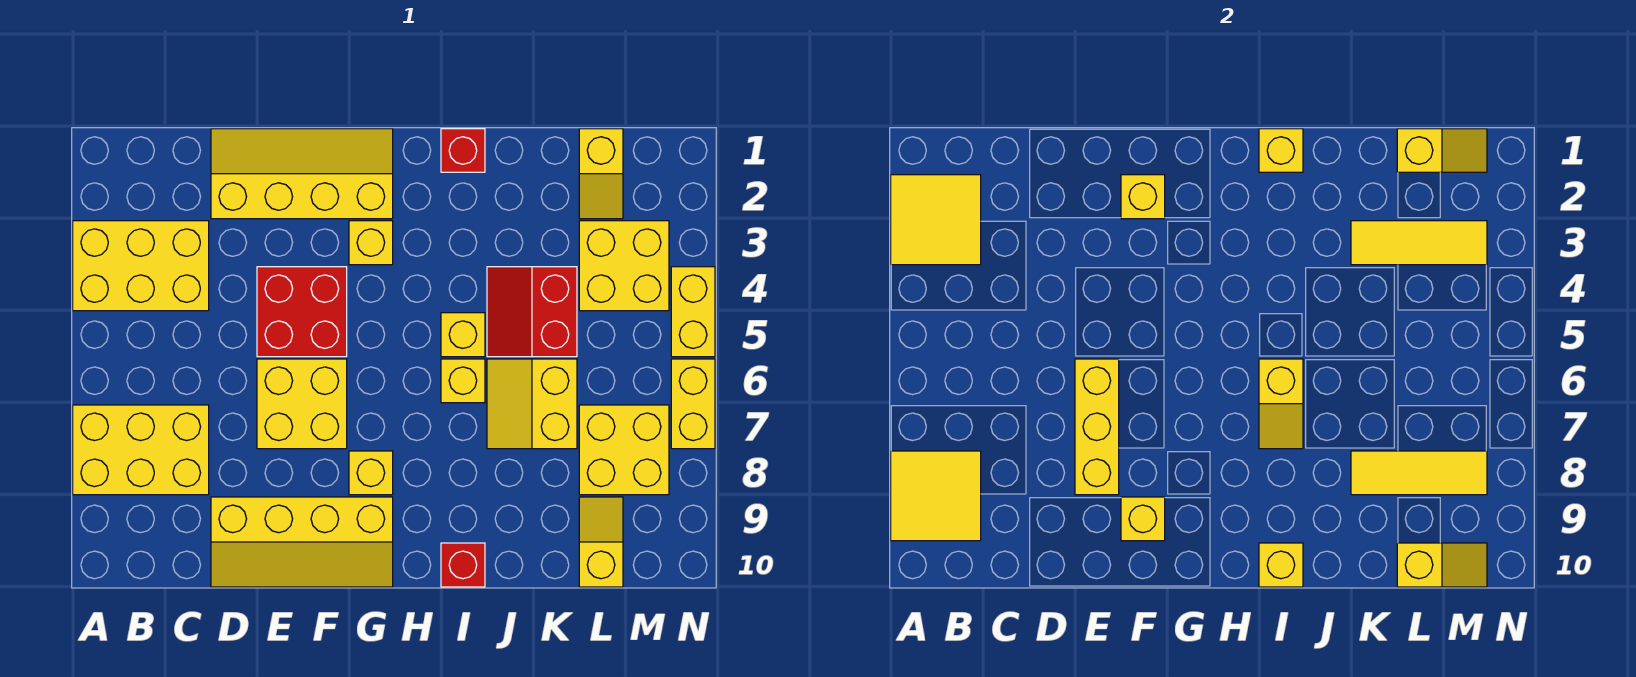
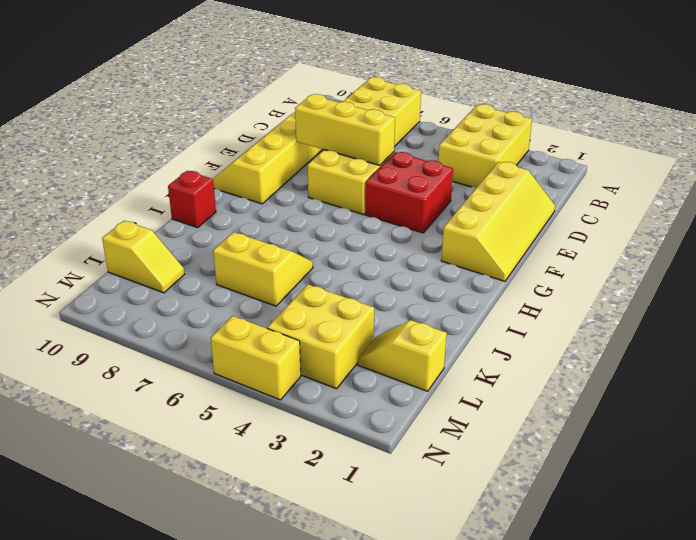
none -> yellow brick G3 level 1
none -> yellow brick G8 level 1
none -> red brick I1 level 1
none -> yellow brick I5 level 1

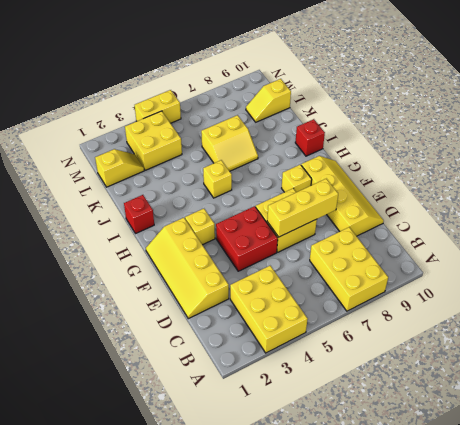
none -> yellow brick I6 level 1
none -> red slope J4:K5 level 1 top K
none -> yellow brick L7:M8 level 1
none -> yellow brick N6:N7 level 1

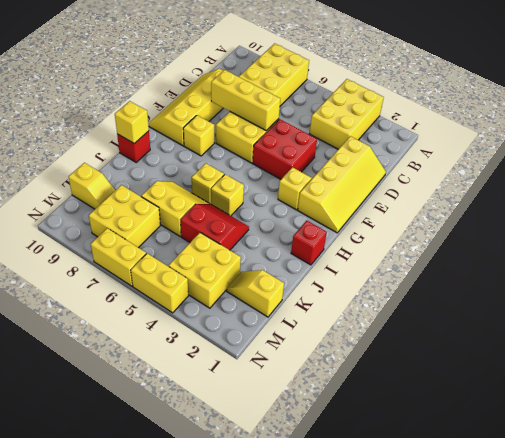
none -> yellow tile A2:B3 level 2
none -> yellow tile A8:B9 level 2
none -> yellow brick F2 level 2
none -> yellow brick F9 level 2

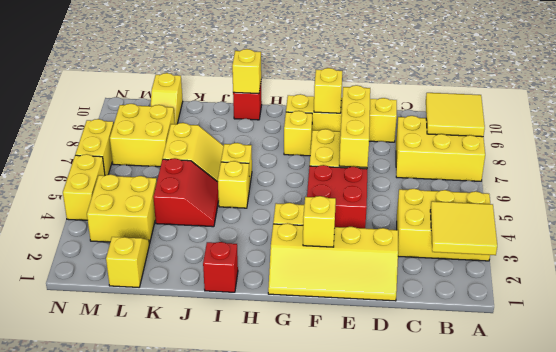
none -> yellow brick I1 level 2
none -> yellow slope I6:I7 level 2 top 6
none -> yellow tile K3:M3 level 2
none -> yellow tile K8:M8 level 2

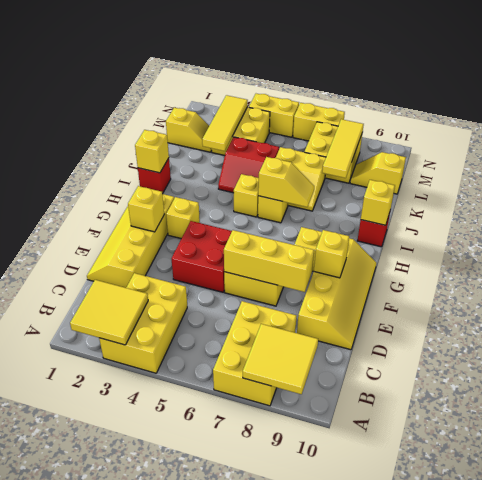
none -> yellow slope L1:M1 level 2 top L
none -> yellow slope L10:M10 level 2 top L

